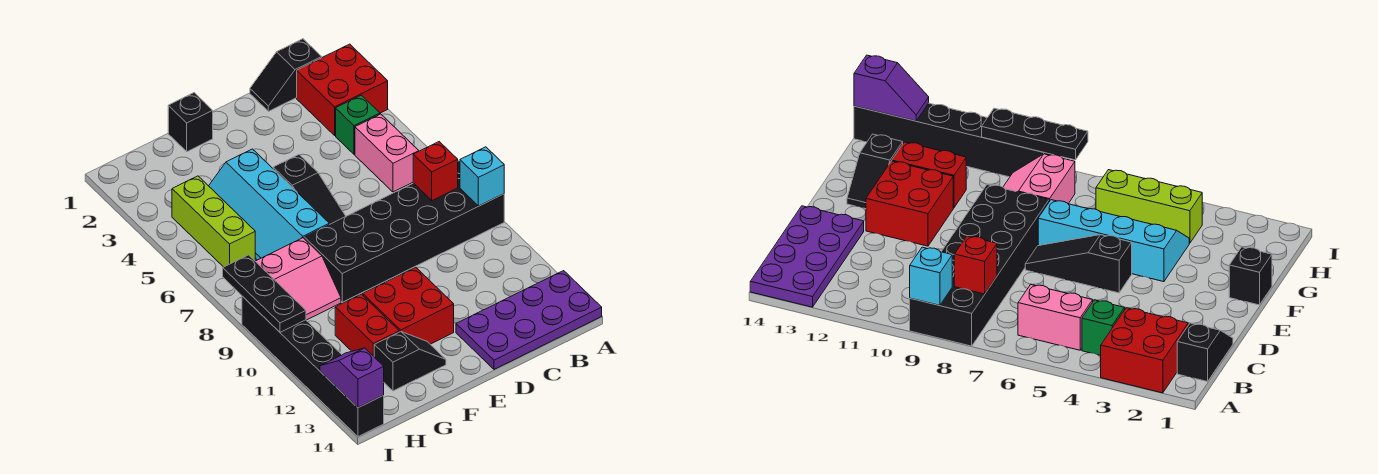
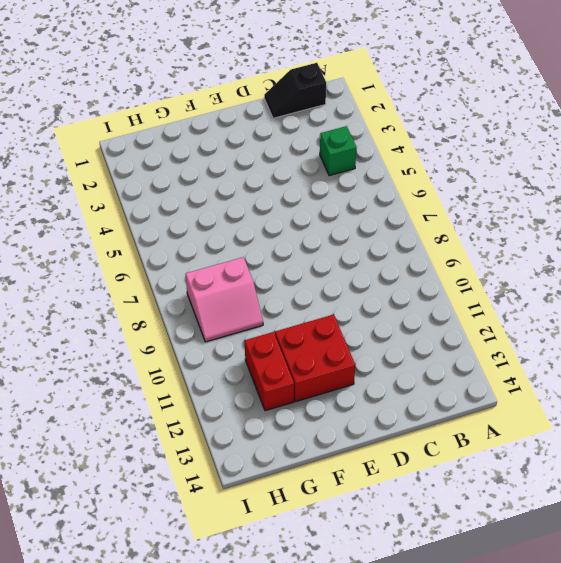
none -> red brick A2:B3 level 1
none -> black brick A8:F9 level 1
none -> purple plate A13:D14 level 1

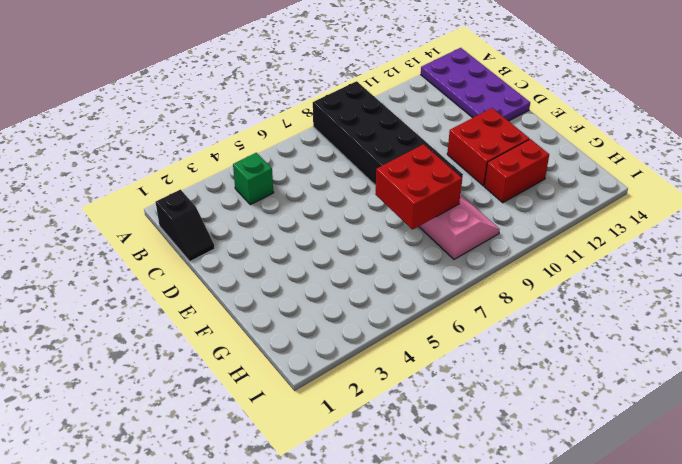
red brick F7:G8 level 2 -> red brick A2:B3 level 1
none -> pink brick B5:B6 level 1
none -> black slope E5:E7 level 1 top 5
none -> black brick F1 level 1

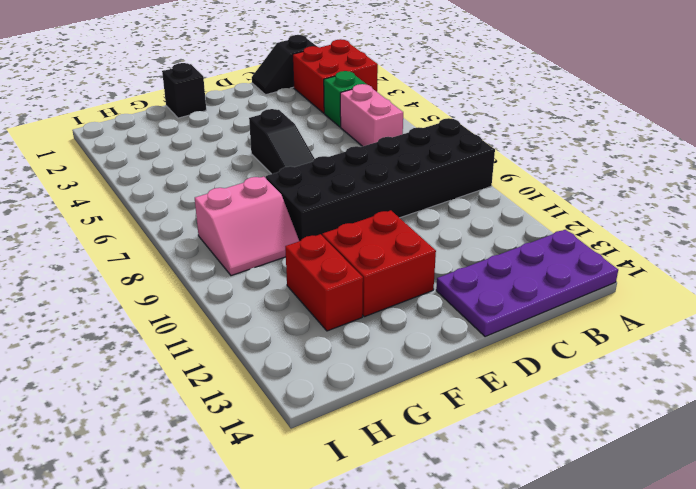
none -> cyan slope F4:G7 level 1 top F
none -> black slope F13:G13 level 1 top G
none -> lime brick H4:H6 level 1

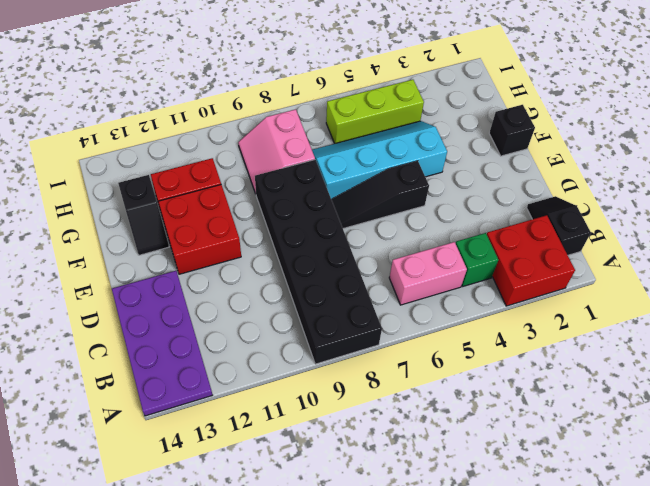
none -> black brick I9:I14 level 1
none -> cyan brick A9 level 2
none -> red brick B8 level 2

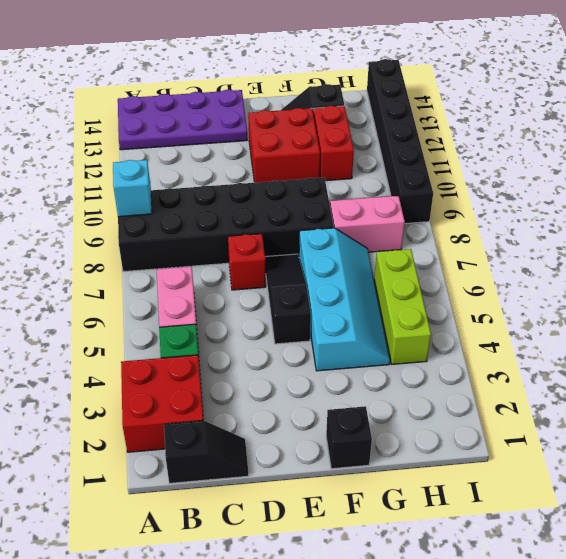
red brick D7 level 1 -> red brick B8 level 2
none -> black plate I8:I10 level 2
none -> purple slope I13:I14 level 2 top 14

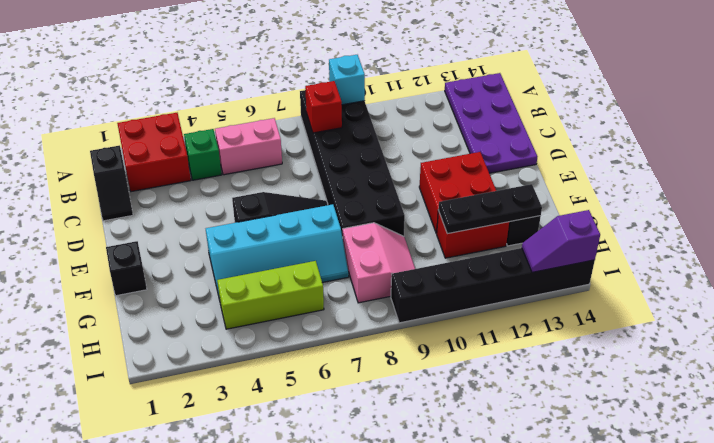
black plate G11:G13 level 2 -> black plate I8:I10 level 2

